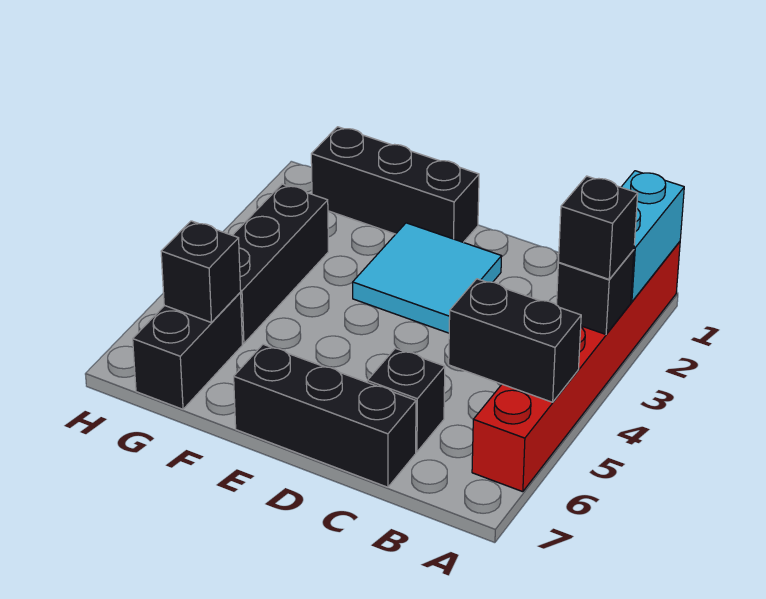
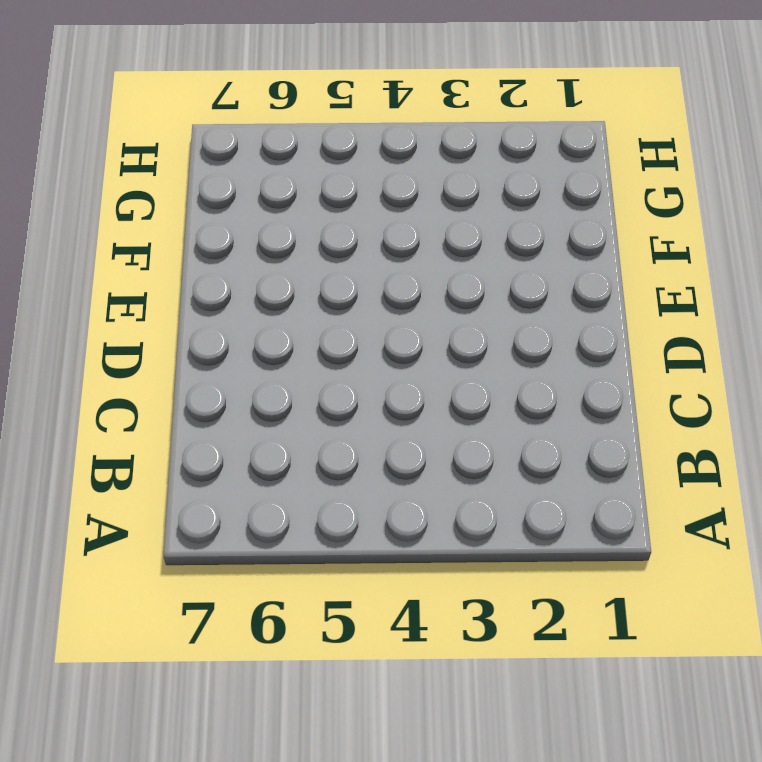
none -> red brick A1:A6 level 1
none -> black brick C6 level 1
none -> black brick C7:E7 level 1

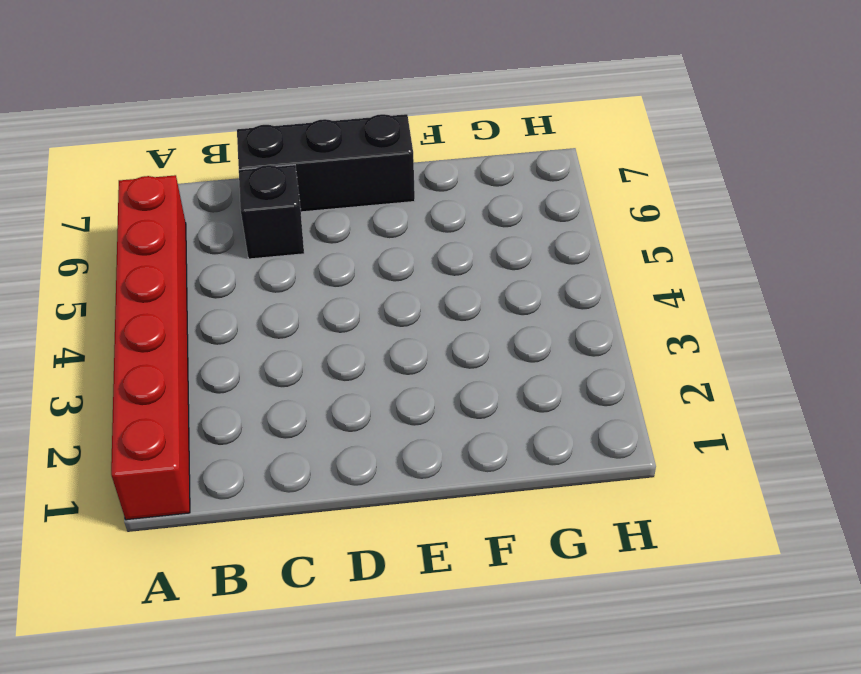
none -> cyan tile D2:E3 level 1
none -> black brick E1:G1 level 1
none -> black brick G3:G5 level 1

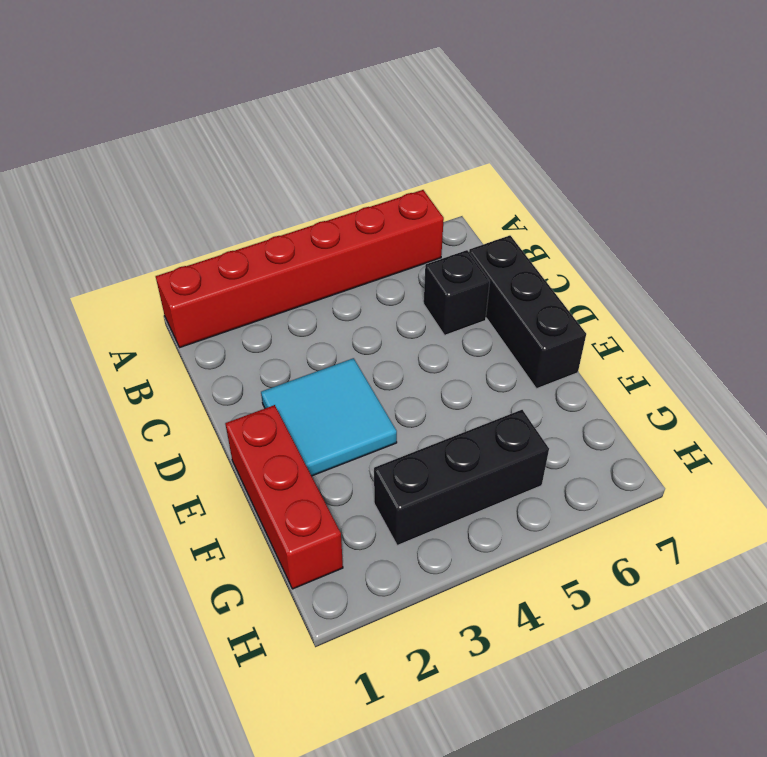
red brick E1:G1 level 1 -> black brick E1:G1 level 1
none -> black brick G6:G7 level 1
none -> cyan brick A1:A2 level 2
none -> black brick A3 level 2

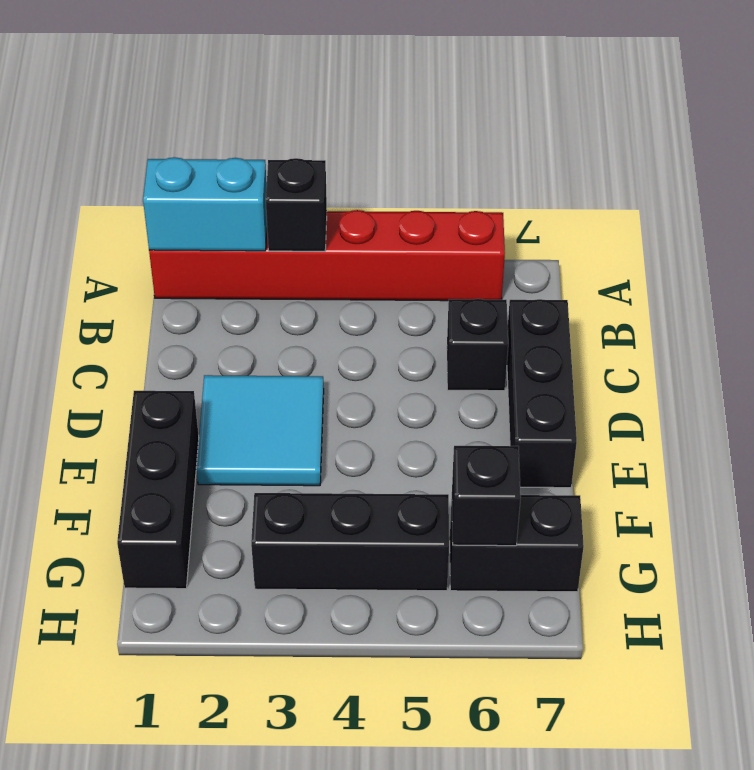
none -> black brick A5:B5 level 2
none -> black brick A3 level 3

